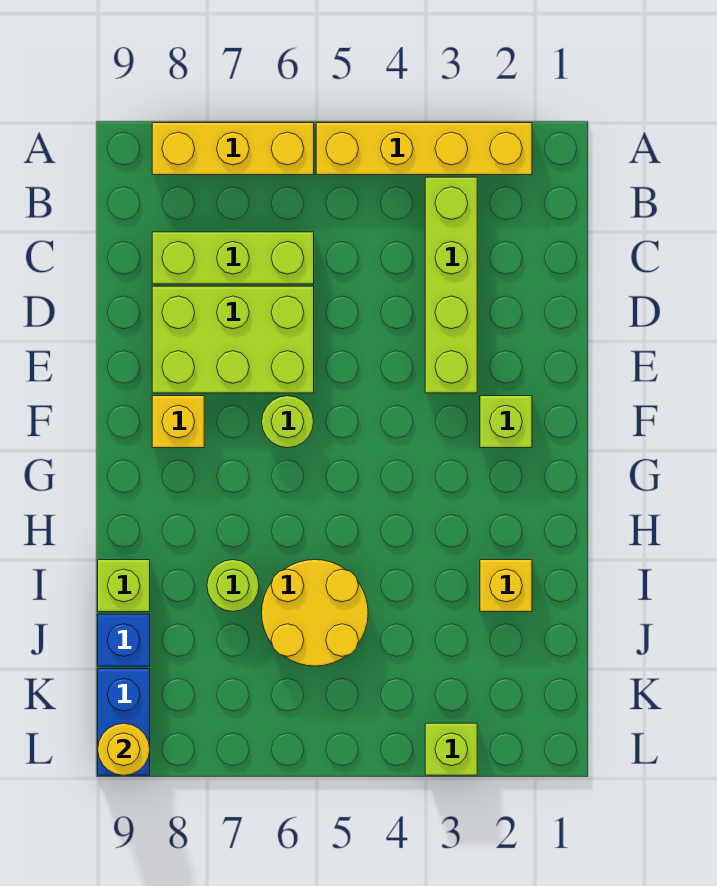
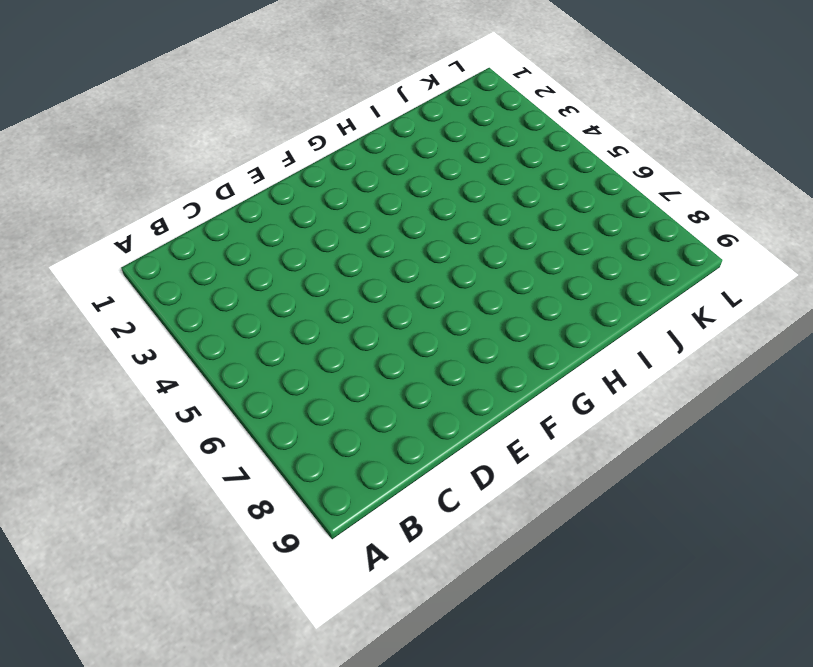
none -> yellow brick A2:A5 level 1
none -> yellow brick A6:A8 level 1
none -> lime brick B3:E3 level 1

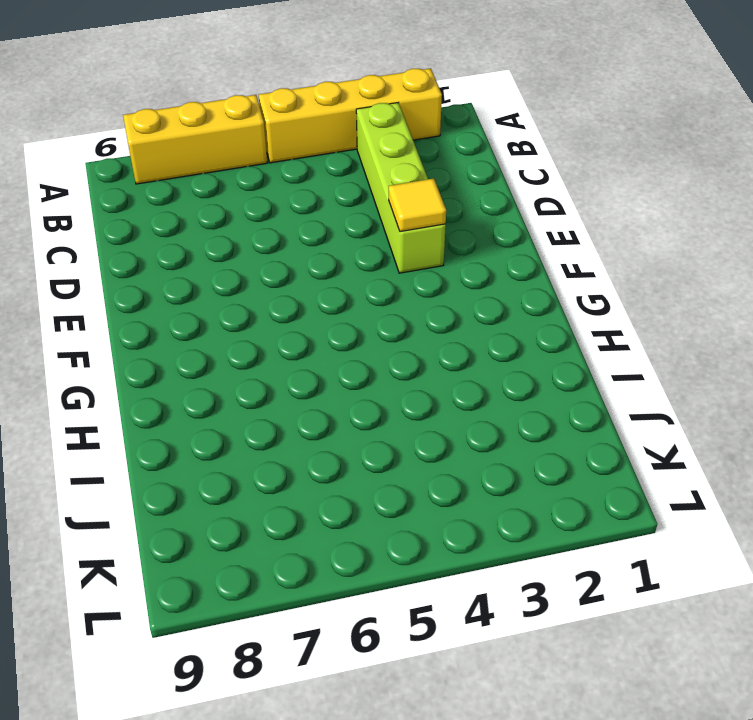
yellow tile E3 level 2 -> none
none -> lime brick C6:C8 level 1
none -> lime brick D6:E8 level 1
none -> lime brick F2 level 1

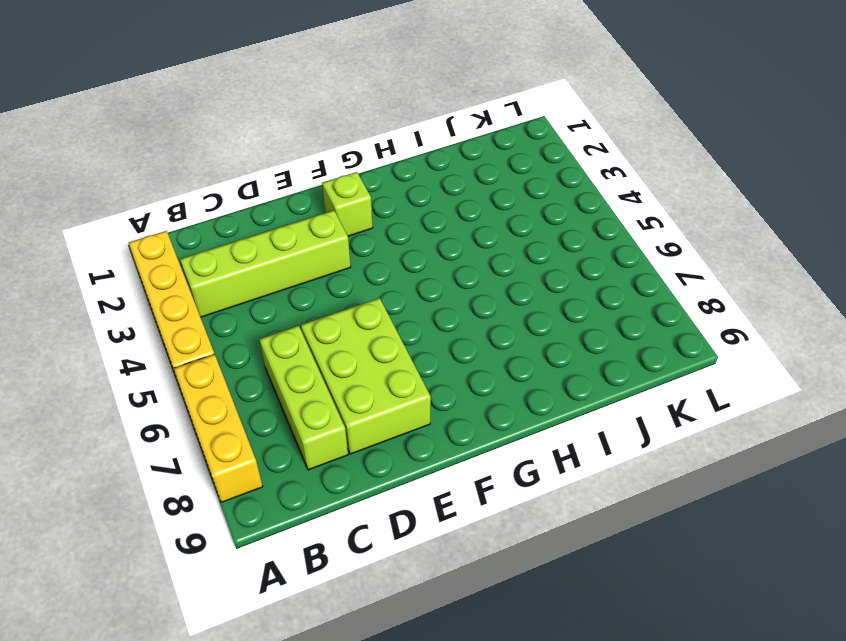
none -> lime round brick F6 level 1
none -> yellow brick F8 level 1
none -> yellow brick I2 level 1

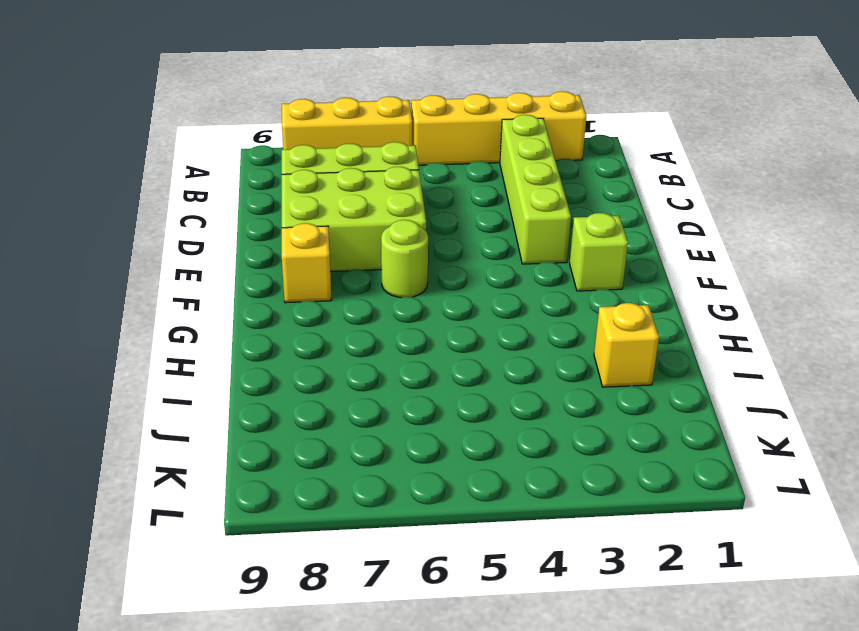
none -> yellow round brick I5:J6 level 1
none -> lime round brick I7 level 1
none -> lime brick I9 level 1

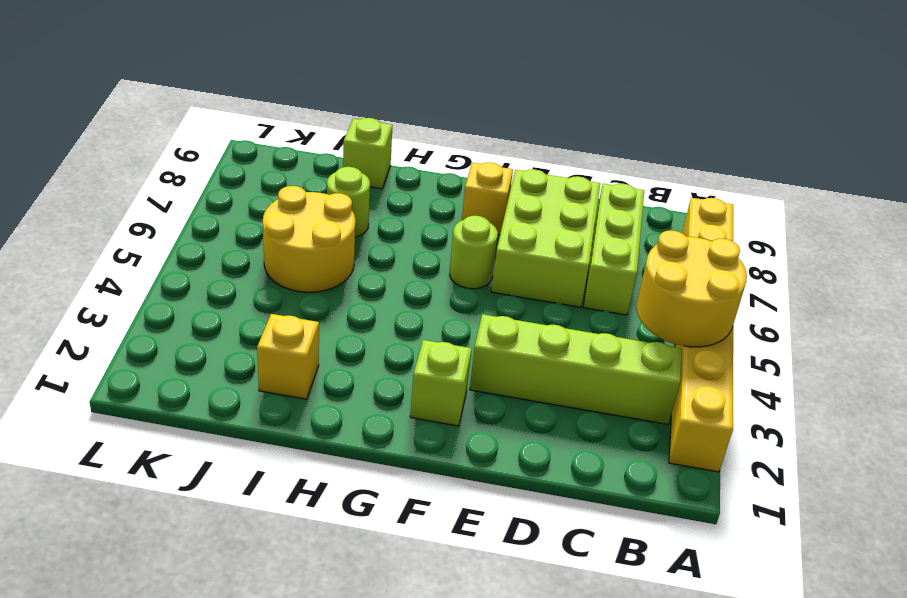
yellow round brick A4:B5 level 2 -> none
none -> blue brick J9 level 1
none -> blue brick K9:L9 level 1
none -> lime brick L3 level 1

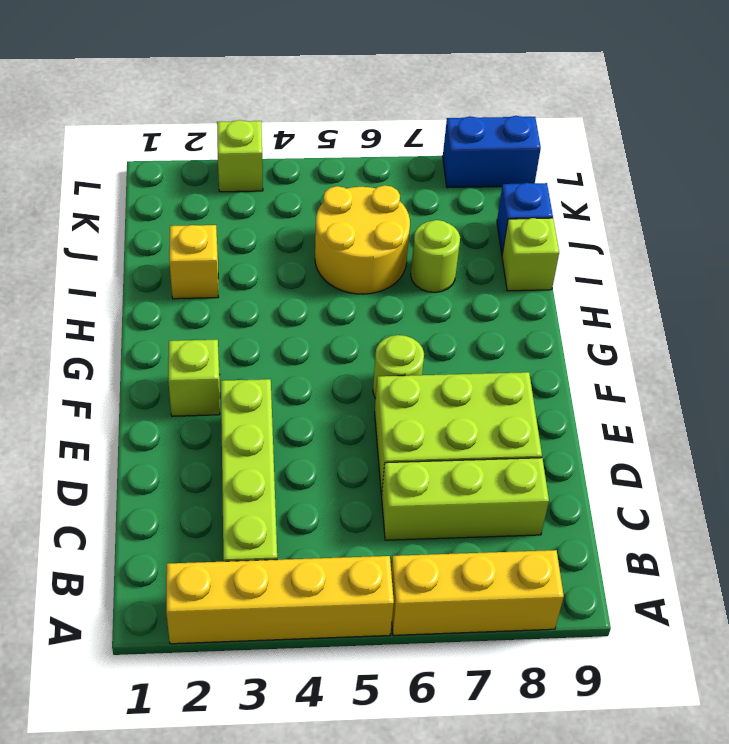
blue brick L8:L9 level 1 -> blue brick K9:L9 level 1
none -> yellow brick F8 level 1
none -> yellow round brick L9 level 2

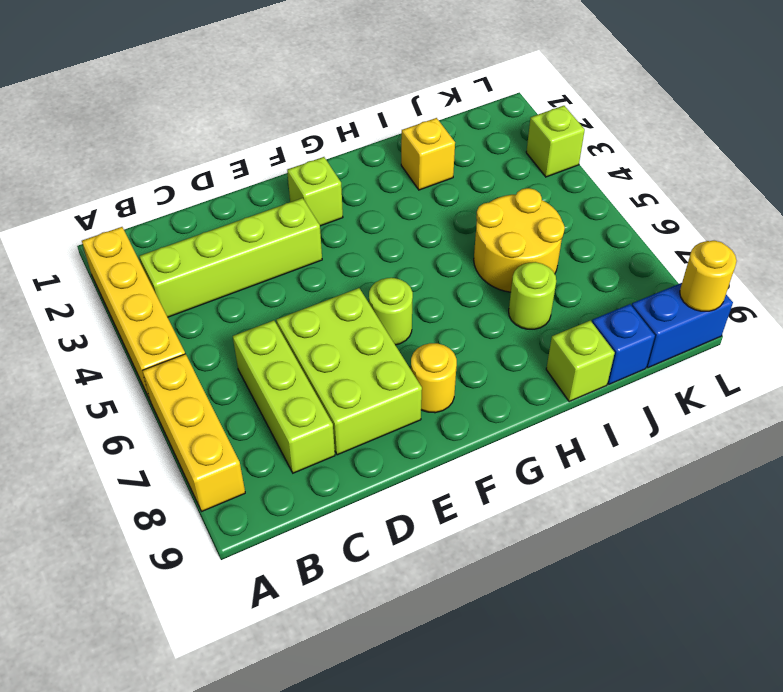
yellow round brick F8 level 1 -> yellow brick F8 level 1

